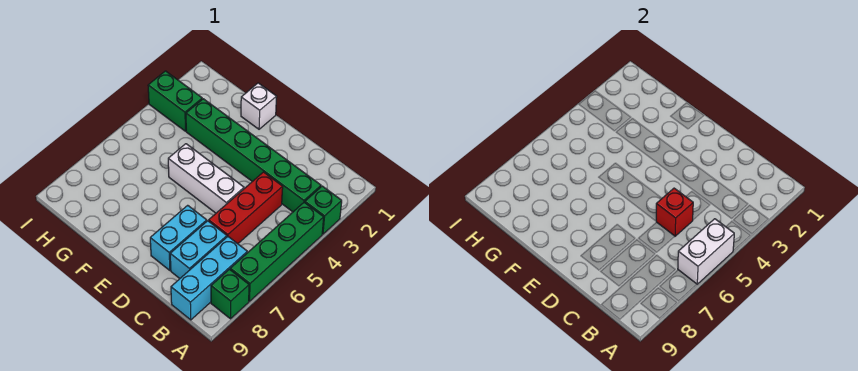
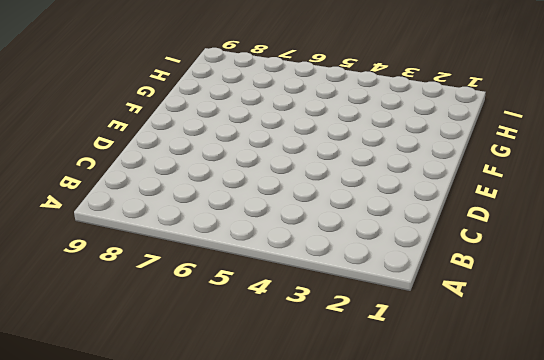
none -> green brick A3 level 1
none -> green brick A4:A7 level 1
none -> green brick A8 level 1

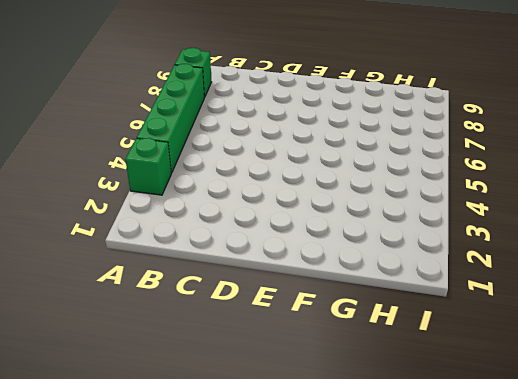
none -> green brick B3:G3 level 1
none -> cyan brick B7:B9 level 1
none -> red brick C4:C6 level 1

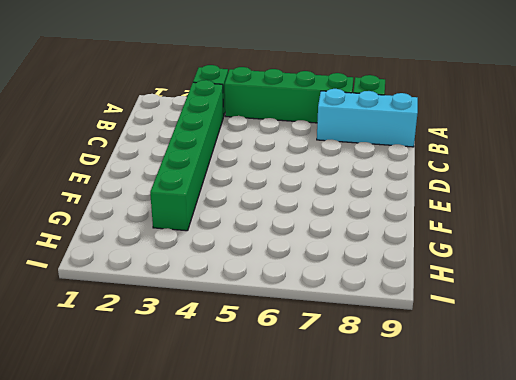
none -> red brick C4:C6 level 1
none -> cyan brick C7:C8 level 1
none -> white brick D5:F5 level 1

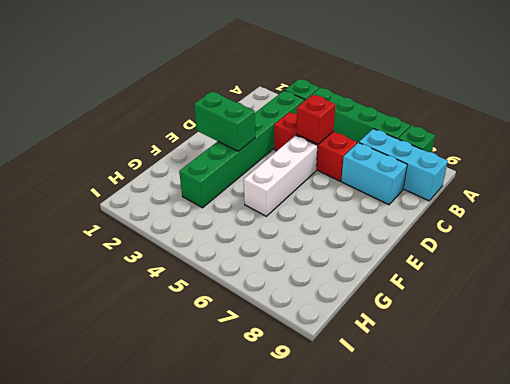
green brick E2:E3 level 2 -> green brick H3:I3 level 1
none -> cyan brick D7:D8 level 1
none -> white brick F1 level 1
none -> white brick A5:A6 level 2

